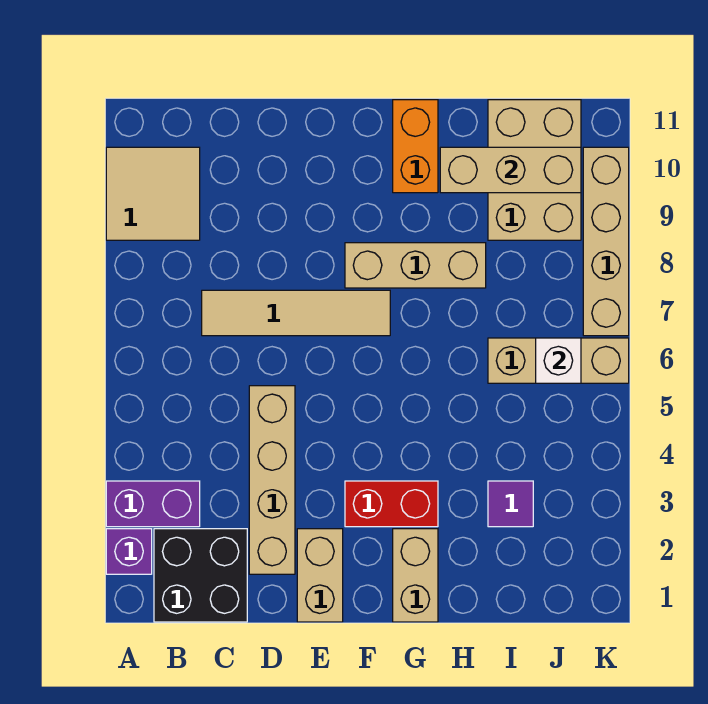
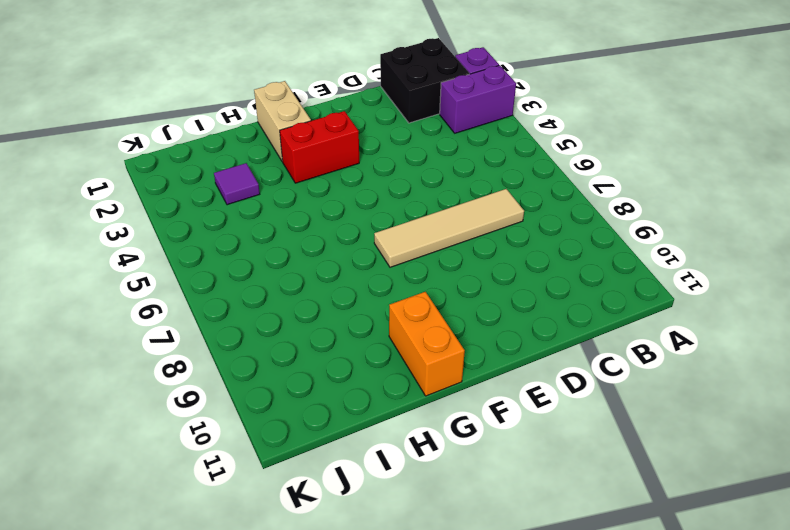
none -> tan tile A9:B10 level 1
none -> tan brick D2:D5 level 1
none -> tan brick E1:E2 level 1

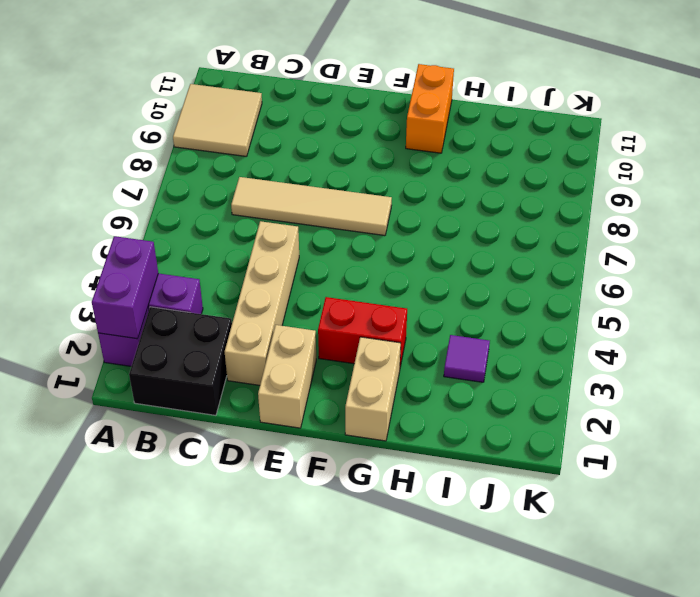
purple brick A2:A3 level 2 -> none
none -> tan brick F8:H8 level 1
none -> tan brick I6:K6 level 1
none -> tan brick I9:J11 level 1

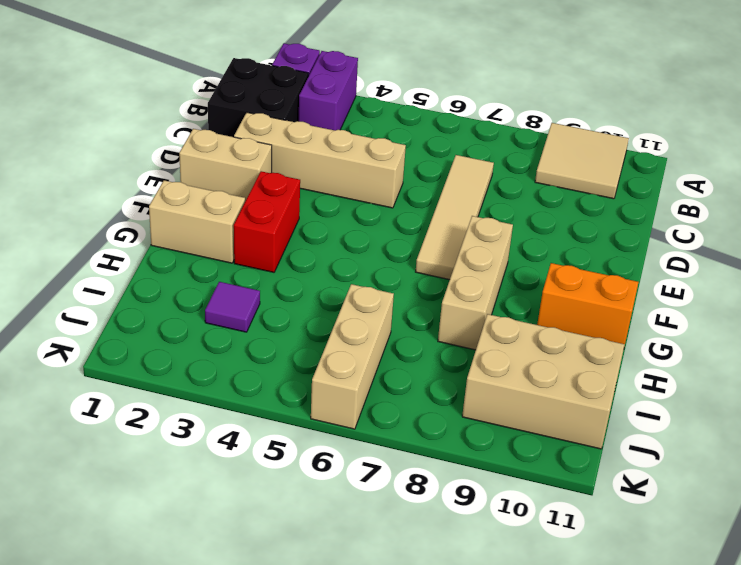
none -> tan brick K7:K10 level 1
none -> tan brick H10:J10 level 2
none -> white brick J6 level 2

